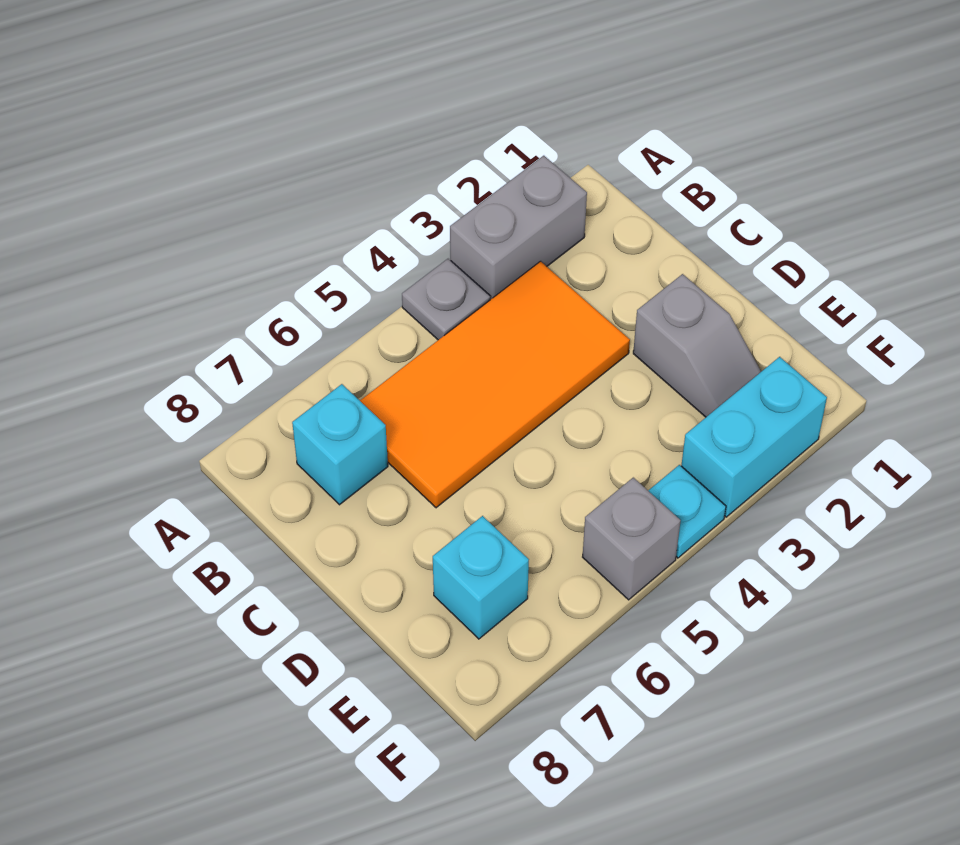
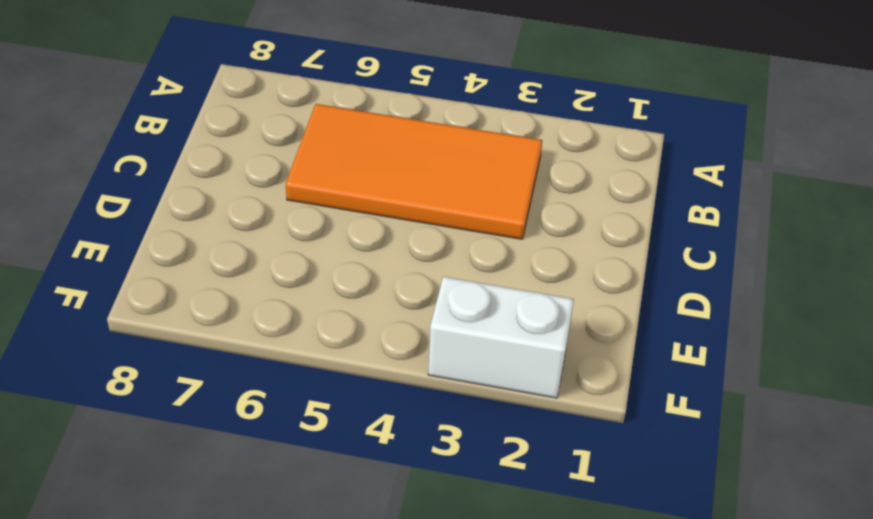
white brick F2:F3 level 1 -> cyan brick F2:F3 level 1
none -> grey brick A2:A3 level 1
none -> grey plate A4 level 1

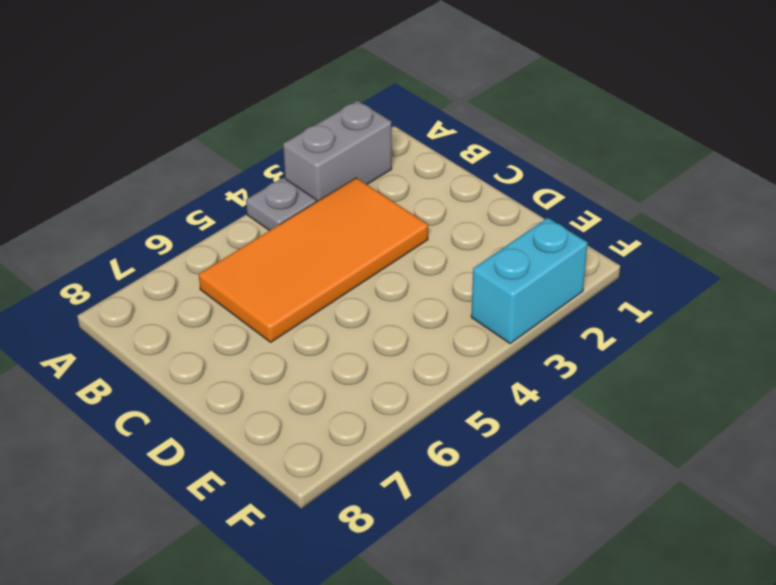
none -> cyan brick B7 level 1
none -> grey slope D2:E2 level 1 top D

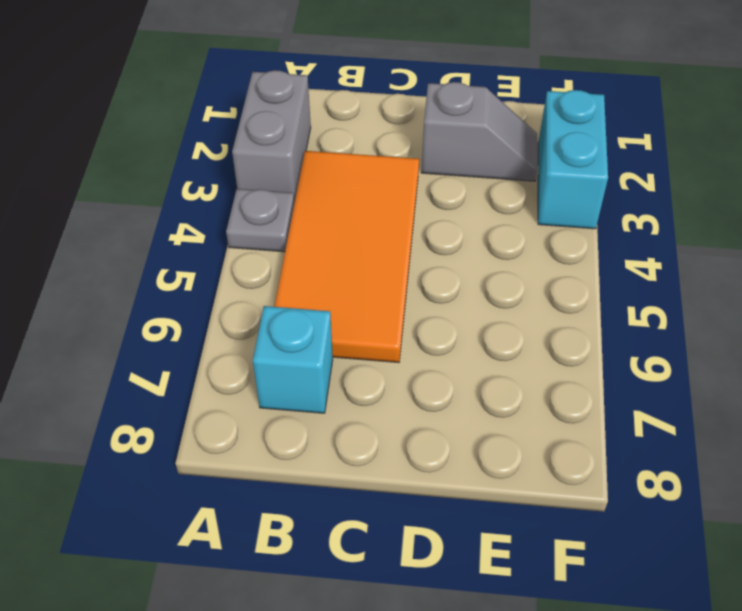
none -> cyan brick E7 level 1
none -> cyan plate F4 level 1

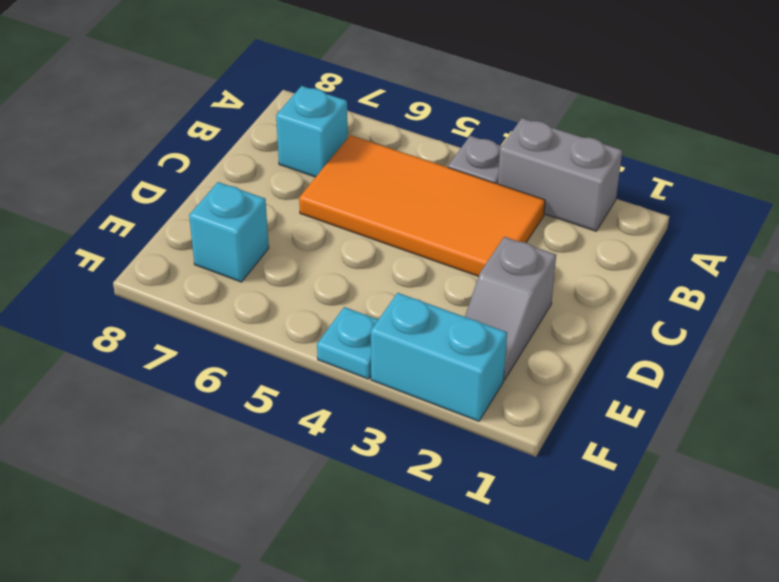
none -> grey brick F5 level 1

